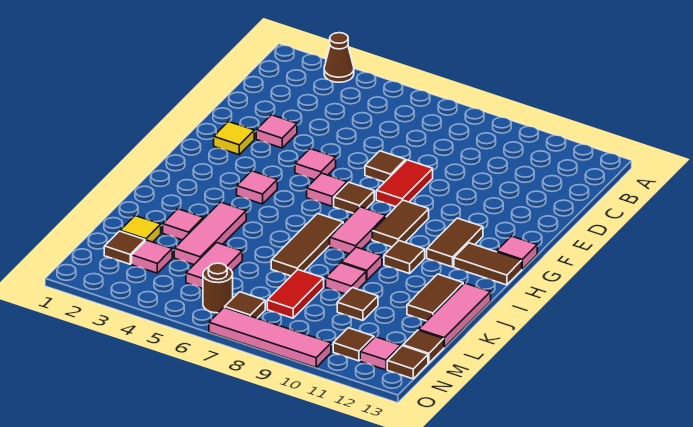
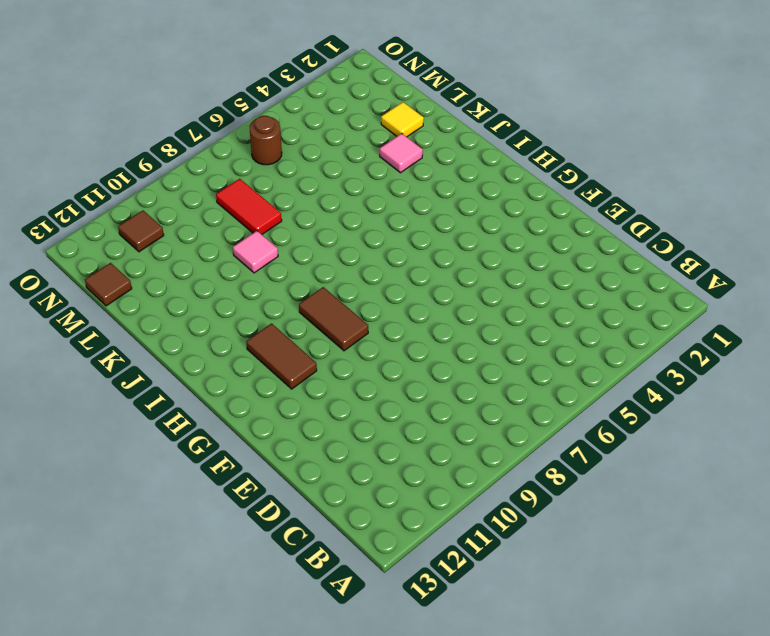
none -> brown cone A3 level 1
none -> pink tile E3 level 1
none -> brown tile E7 level 1
none -> red tile E8:F8 level 1

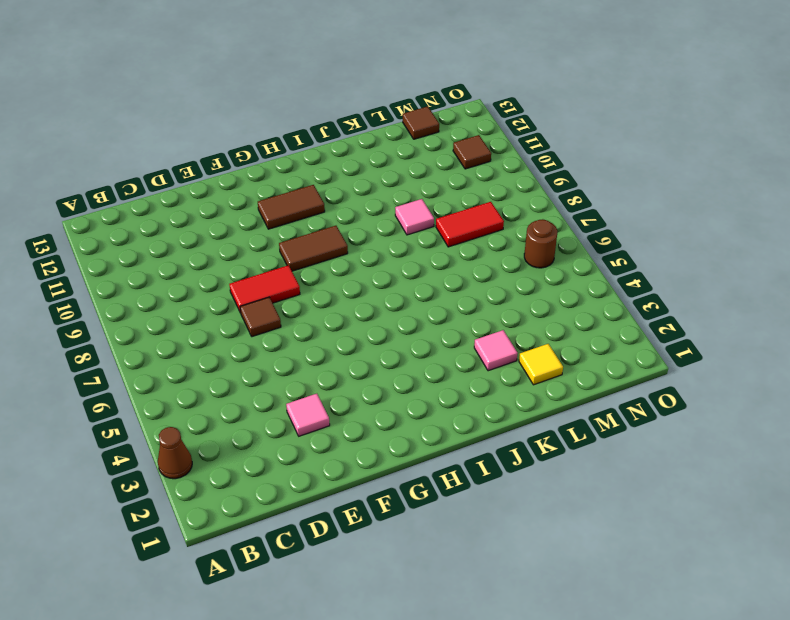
none -> yellow tile F2 level 1
none -> pink tile F5 level 1
none -> pink tile G6 level 1
none -> brown tile G7 level 1

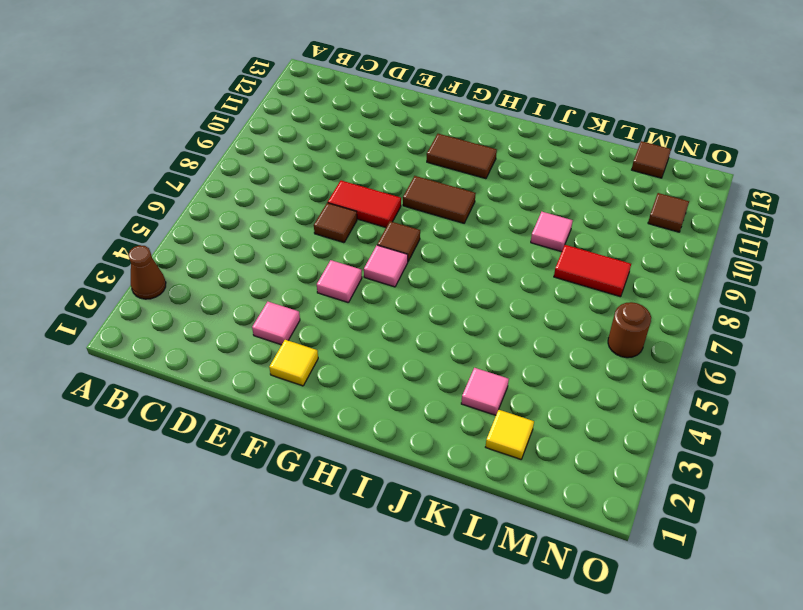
none -> pink tile G13 level 1
none -> pink tile H4 level 1
none -> pink tile H8:I8 level 1
none -> brown tile H12:H13 level 1

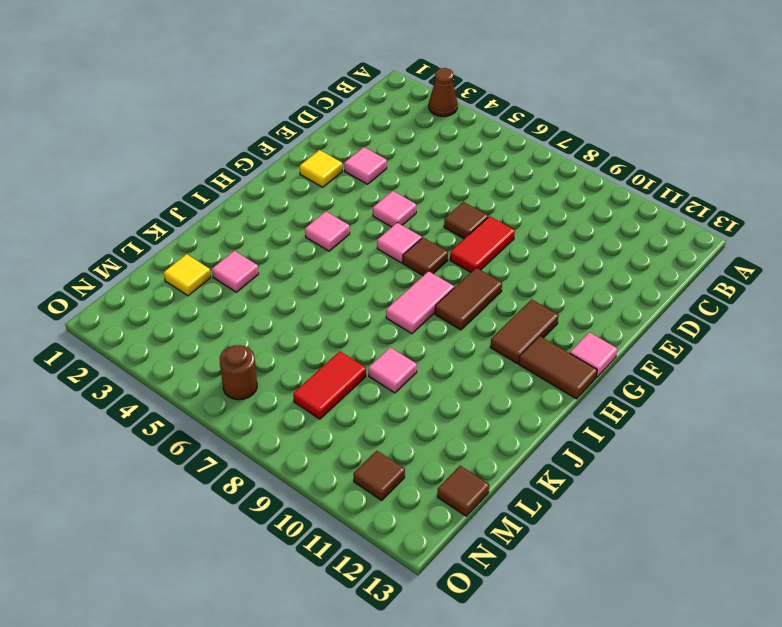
none -> brown tile I7:K7 level 1
none -> brown tile I10 level 1
none -> pink tile J4:L4 level 1
none -> pink tile J9 level 1

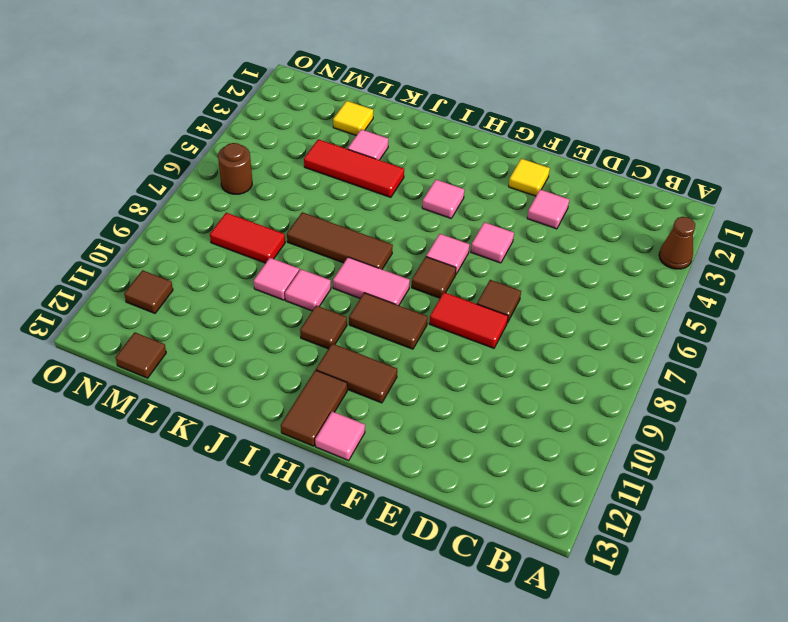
red tile J4:L4 level 1 -> pink tile J4:L4 level 1
none -> brown tile J12:K12 level 1
none -> pink tile J13:L13 level 1
none -> pink tile L5:M5 level 1
none -> brown tile L10 level 1

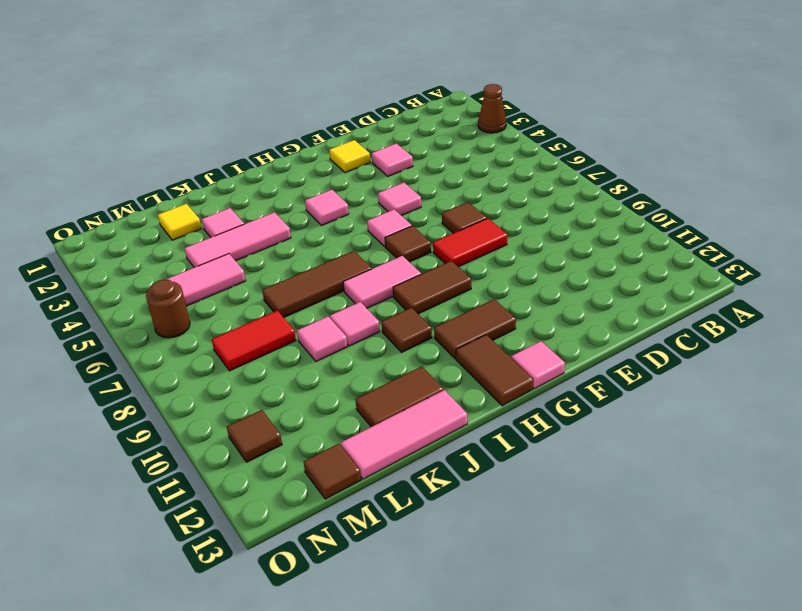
none -> brown tile L10 level 1
none -> brown tile M2 level 1
none -> pink tile M3 level 1
none -> brown tile N7 level 1

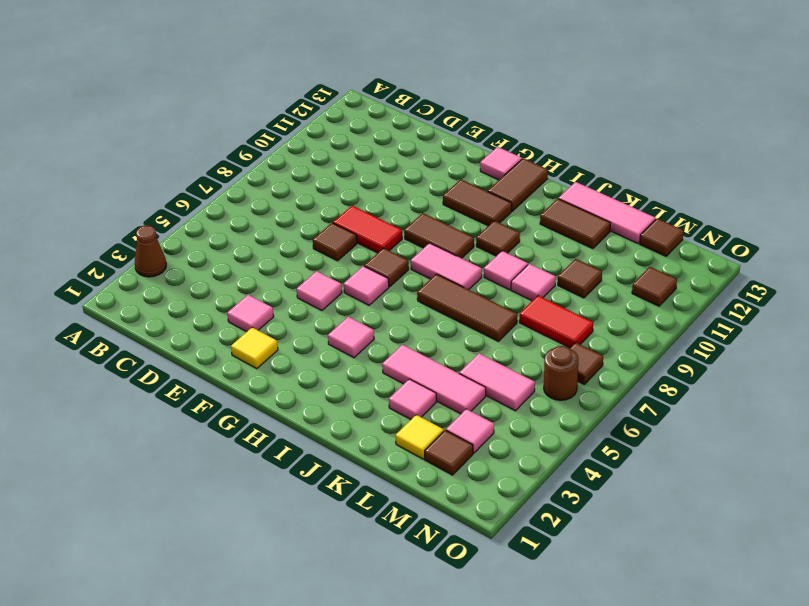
none -> pink tile N12 level 1
none -> brown tile N13 level 1
none -> pink tile O7:O10 level 1

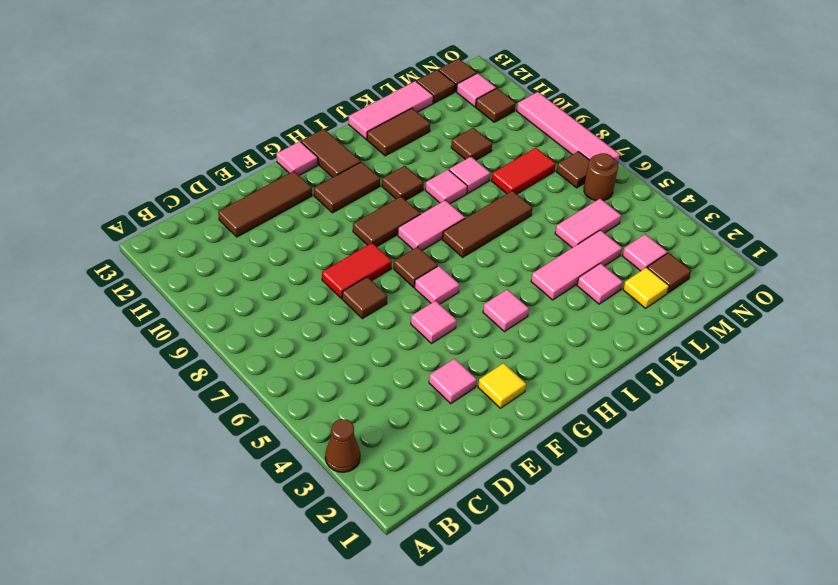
brown tile D12:F12 level 1 -> none

